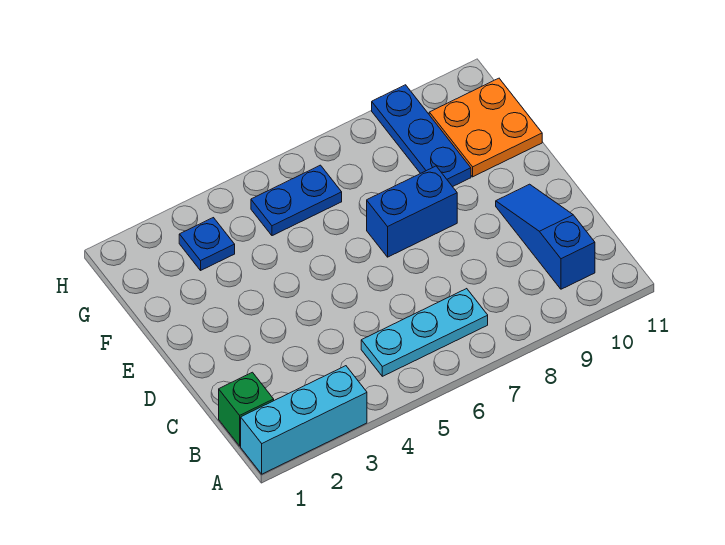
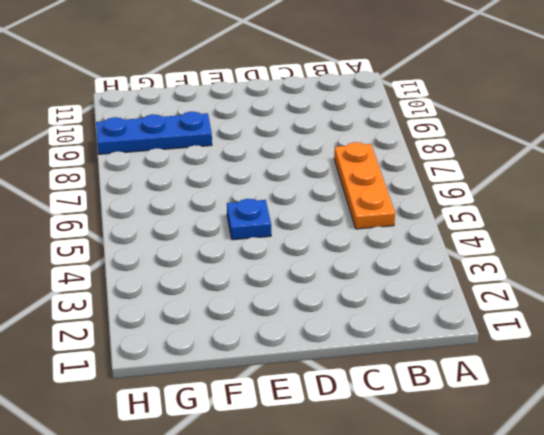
orange plate B5:B7 level 1 -> cyan plate B5:B7 level 1
blue plate E5 level 1 -> blue plate G3 level 1
none -> cyan brick A1:A3 level 1
none -> green brick B1 level 1

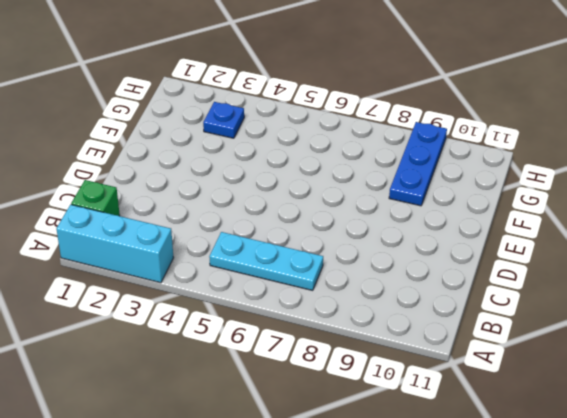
none -> blue slope B10:D10 level 1 top B
none -> blue brick E7:E8 level 1

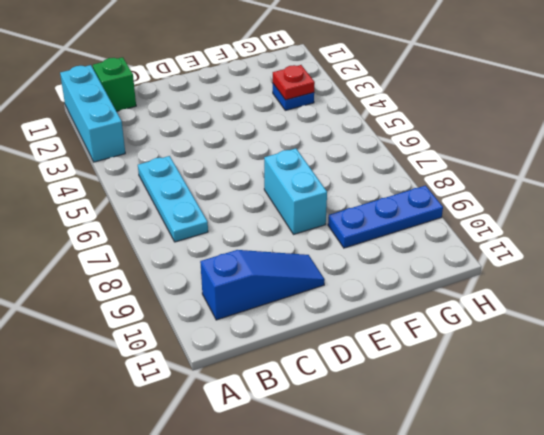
cyan brick E7:E8 level 1 -> blue brick E7:E8 level 1
red plate G3 level 2 -> none
none -> orange plate F10:G11 level 1
none -> blue plate G5:G6 level 1

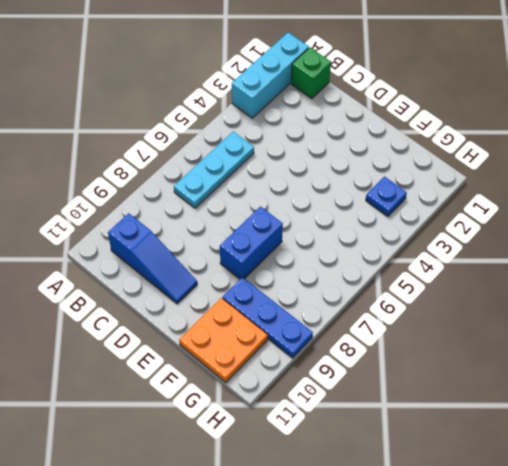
none -> blue plate G5:G6 level 1

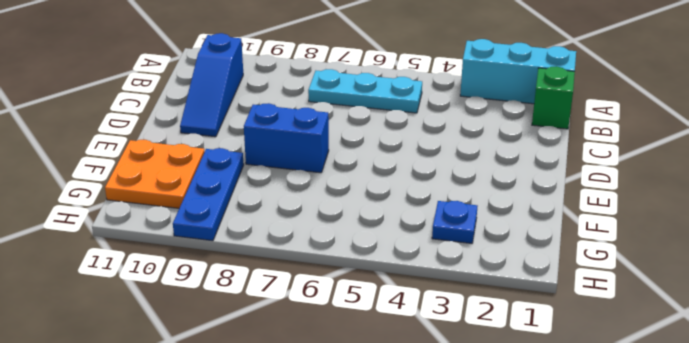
none -> blue plate G5:G6 level 1

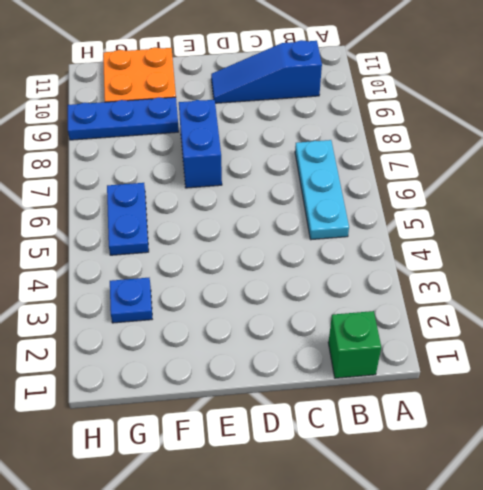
none -> cyan brick A1:A3 level 1

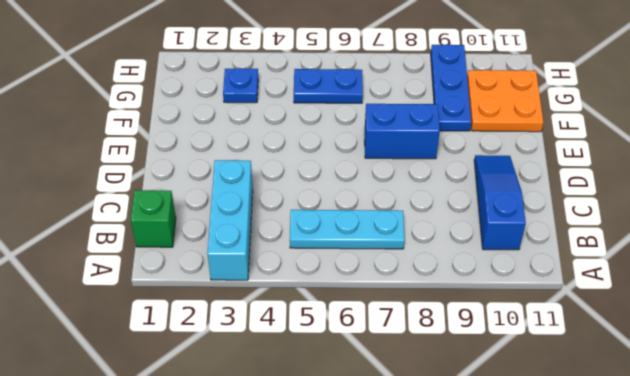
cyan brick A3:C3 level 1 -> cyan brick A1:A3 level 1

